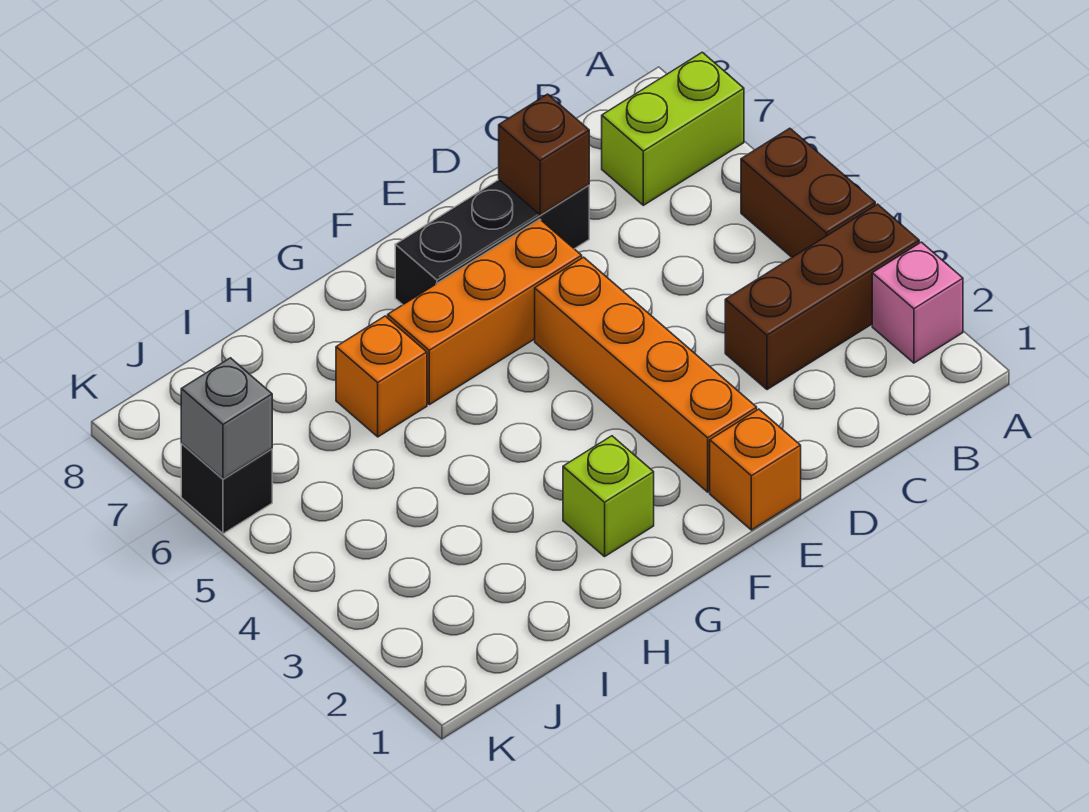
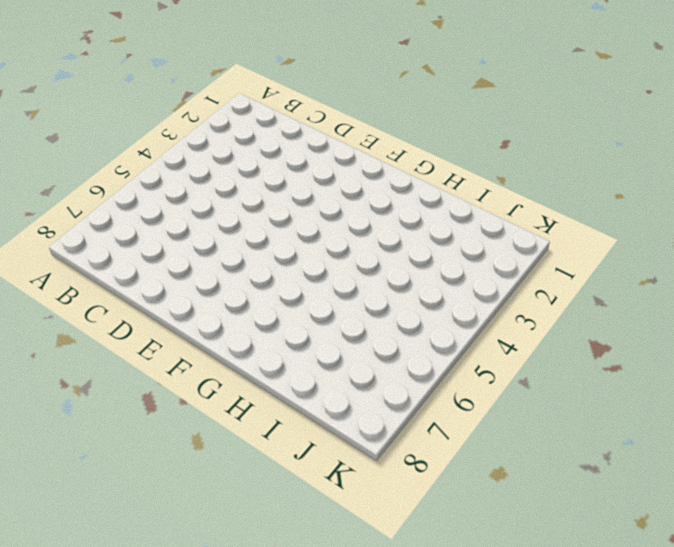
none -> pink brick A2 level 1
none -> brown brick A3:C3 level 1
none -> brown brick A4:A5 level 1

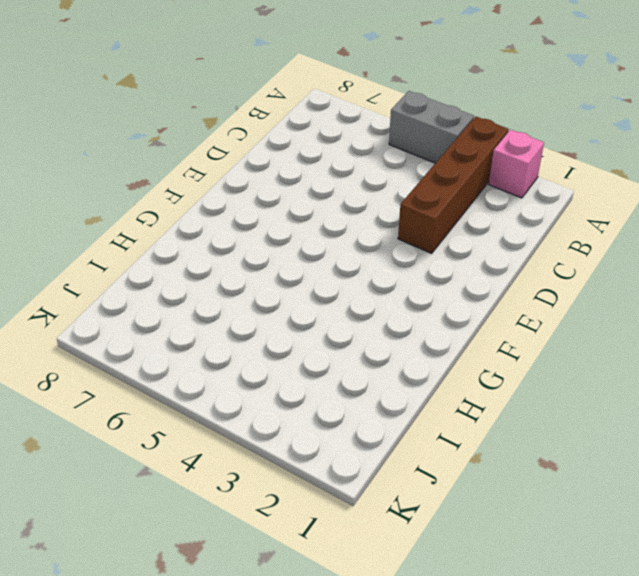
brown brick A3:D3 level 1 -> brown brick A3:C3 level 1
grey brick A4:A5 level 1 -> brown brick A4:A5 level 1
none -> lime brick A7:B7 level 1
none -> black brick D7:F7 level 1
none -> orange brick E1 level 1

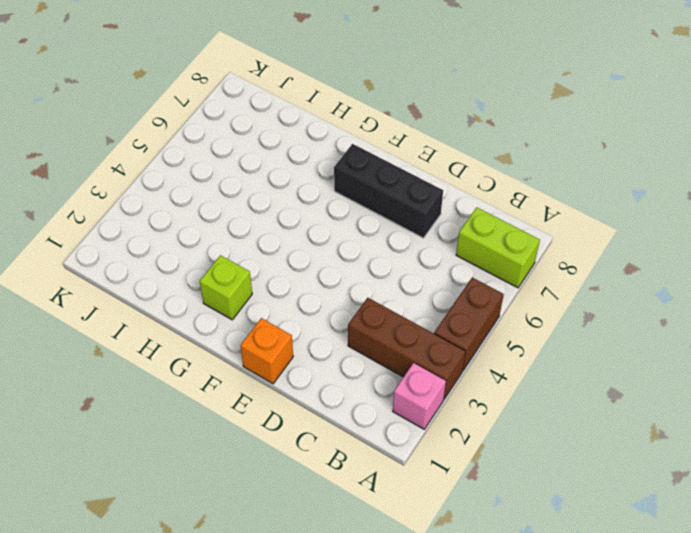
none -> orange brick E2:E5 level 1
none -> orange brick E6:G6 level 1
none -> orange brick H6 level 1

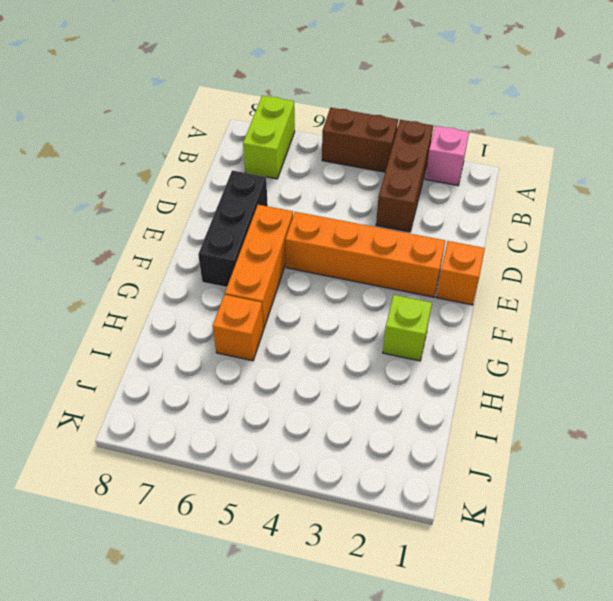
none -> black brick K6 level 1
none -> brown brick D7 level 2
none -> grey brick K6 level 2

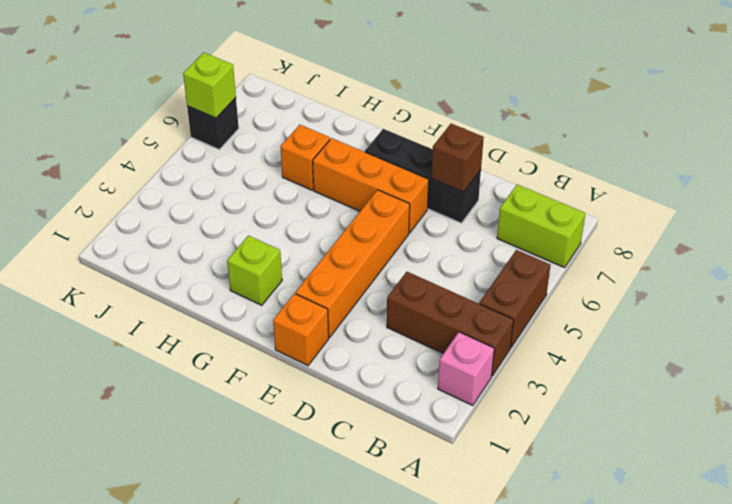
lime brick K6 level 2 -> grey brick K6 level 2

